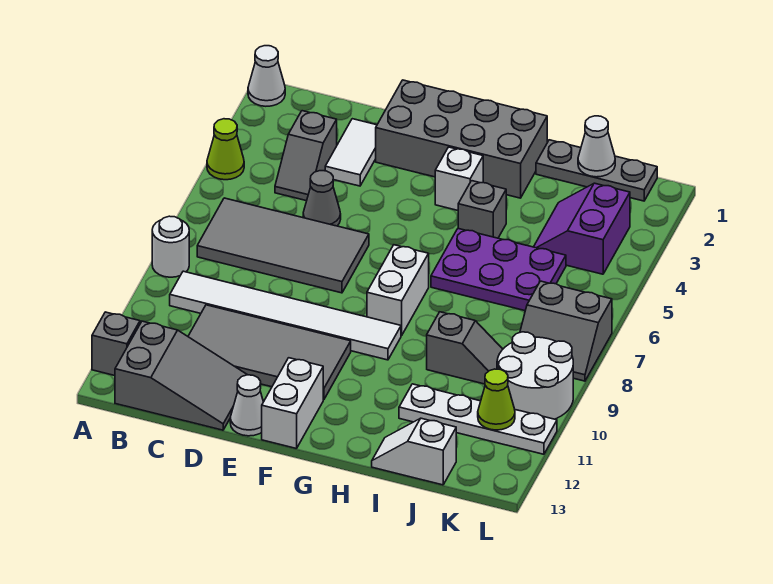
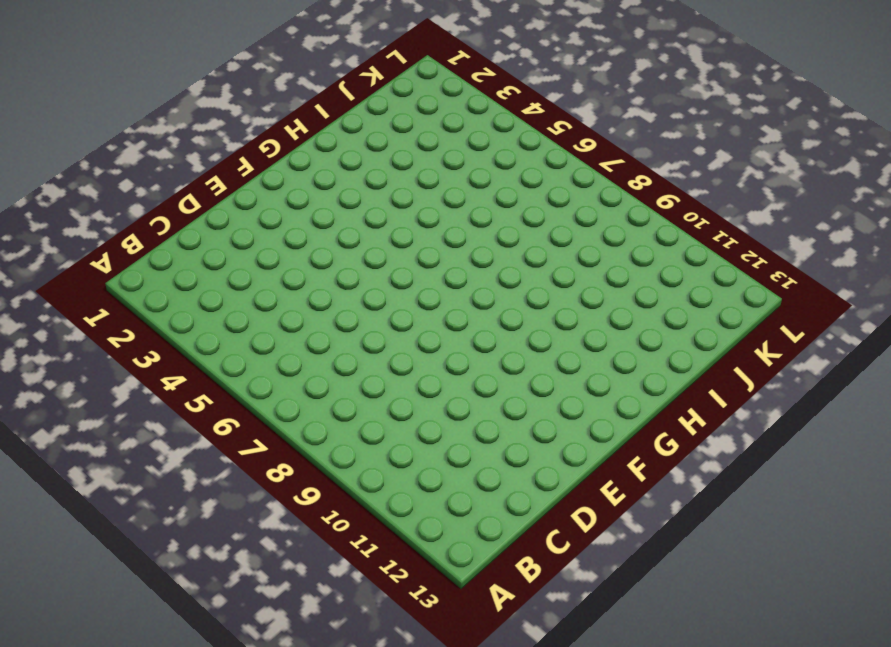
none -> white cone A1 level 1
none -> lime cone A4 level 1
none -> white round brick A8 level 1

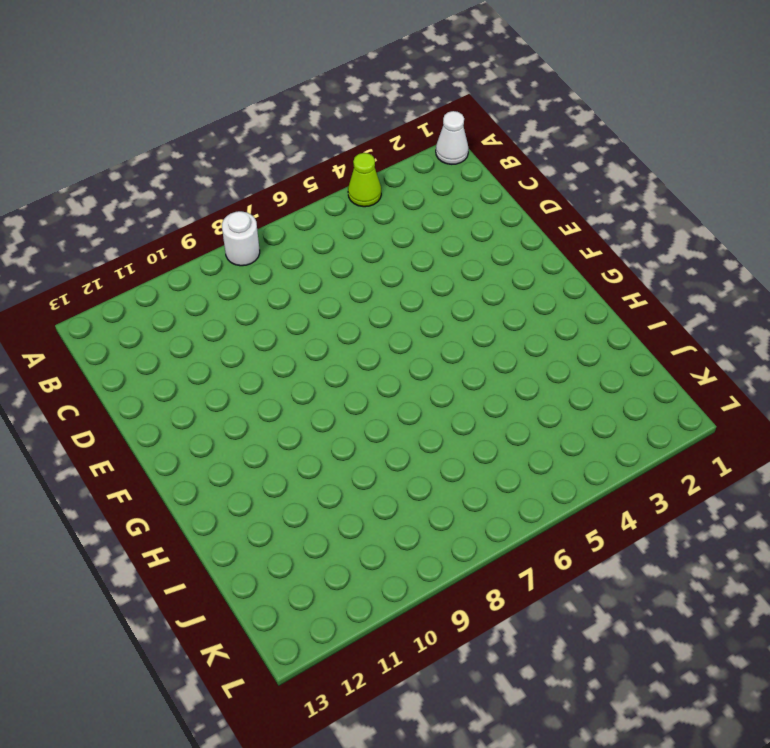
none -> grey brick A12 level 1
none -> grey tile B6:E7 level 1
none -> white tile B9:G9 level 1

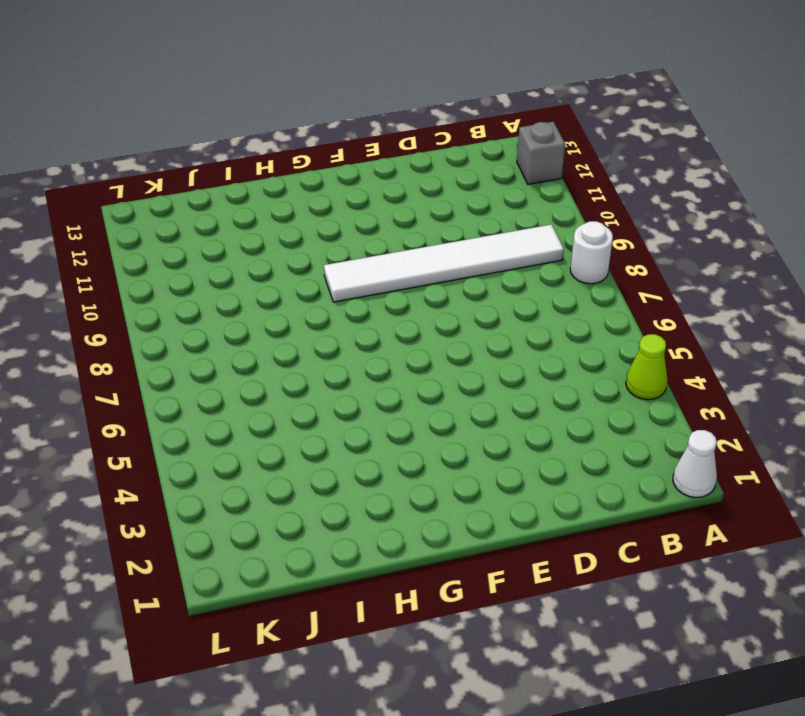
none -> grey tile B6:E7 level 1
none -> grey slope B12:D13 level 1 top B
none -> grey slope C3:C4 level 1 top 3

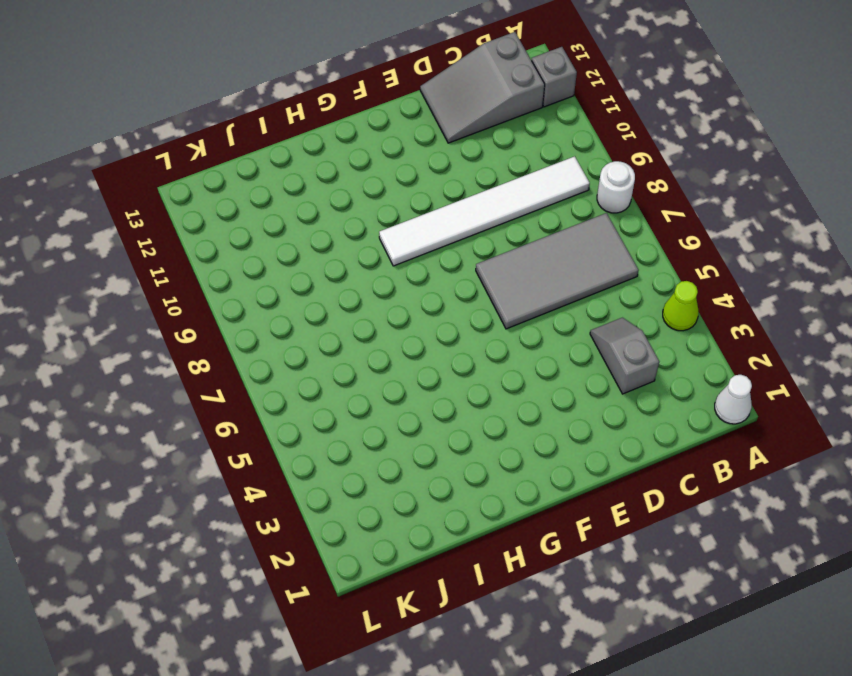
none -> grey tile C10:F11 level 1
none -> white tile D2:D3 level 1
none -> grey cone D5 level 1

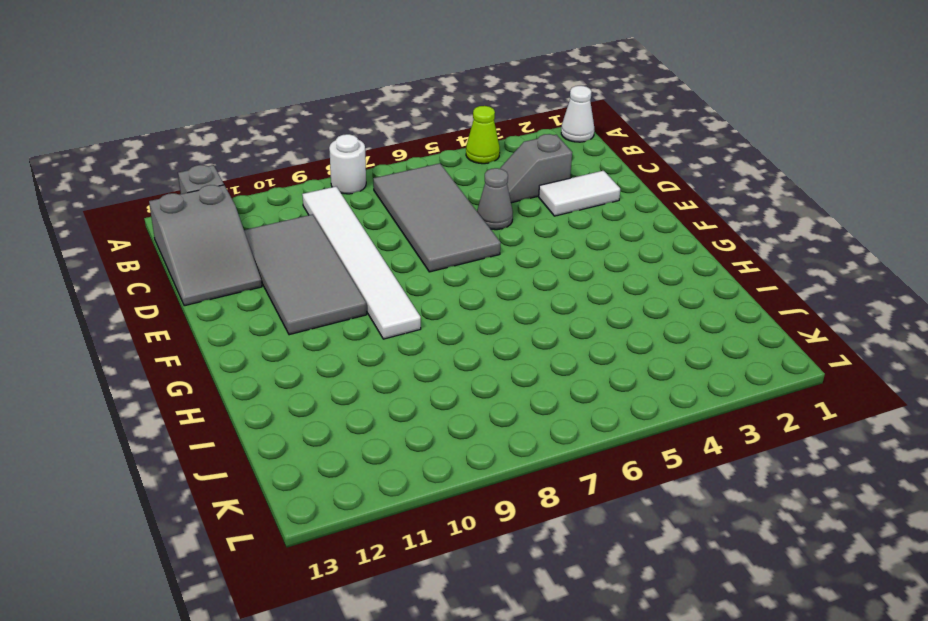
none -> grey brick E1:H2 level 1
none -> white cone E13 level 1
none -> white brick F12:F13 level 1

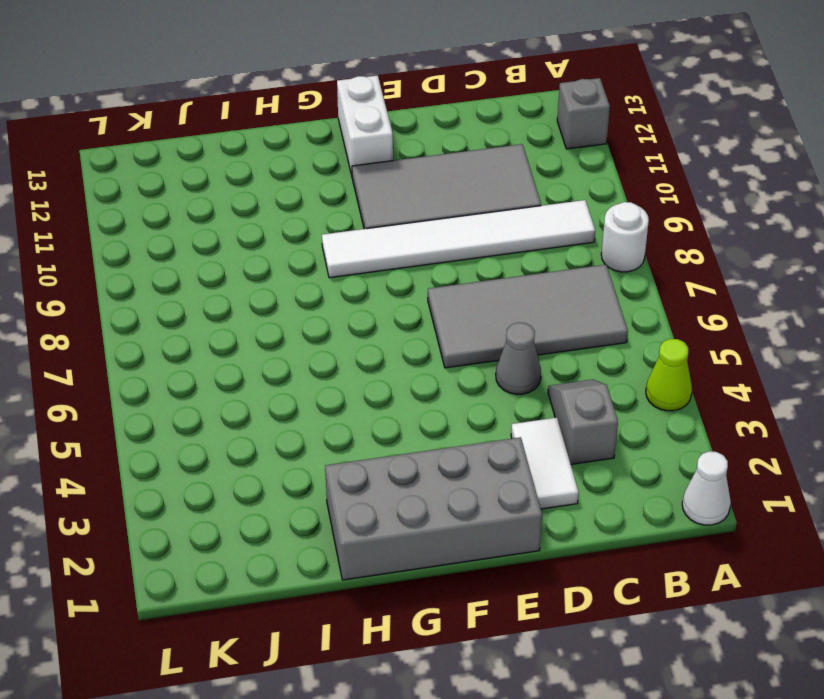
none -> grey slope B12:D13 level 1 top B
none -> white cone E13 level 1
none -> white brick G3 level 1

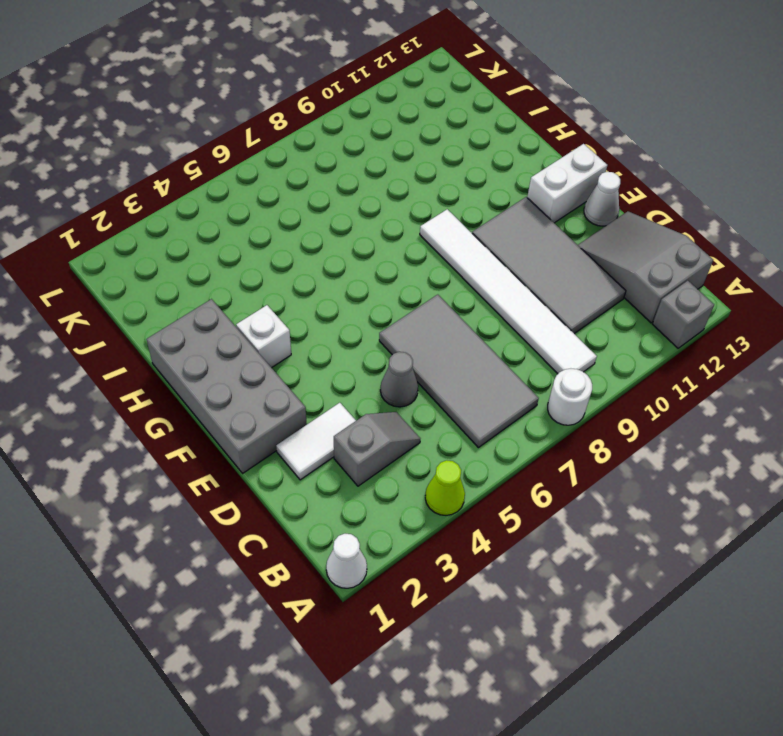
none -> white brick G7:G8 level 1
none -> grey brick H4 level 1
none -> purple plate H5:J6 level 1

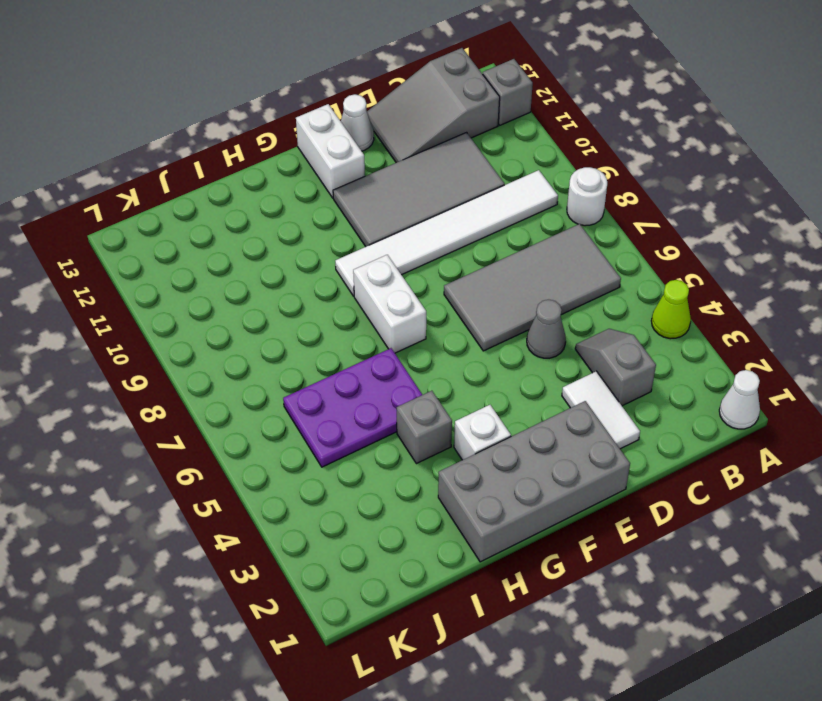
none -> grey plate I1:K1 level 1
none -> grey slope I9:J9 level 1 top I
none -> white plate I11:L11 level 1

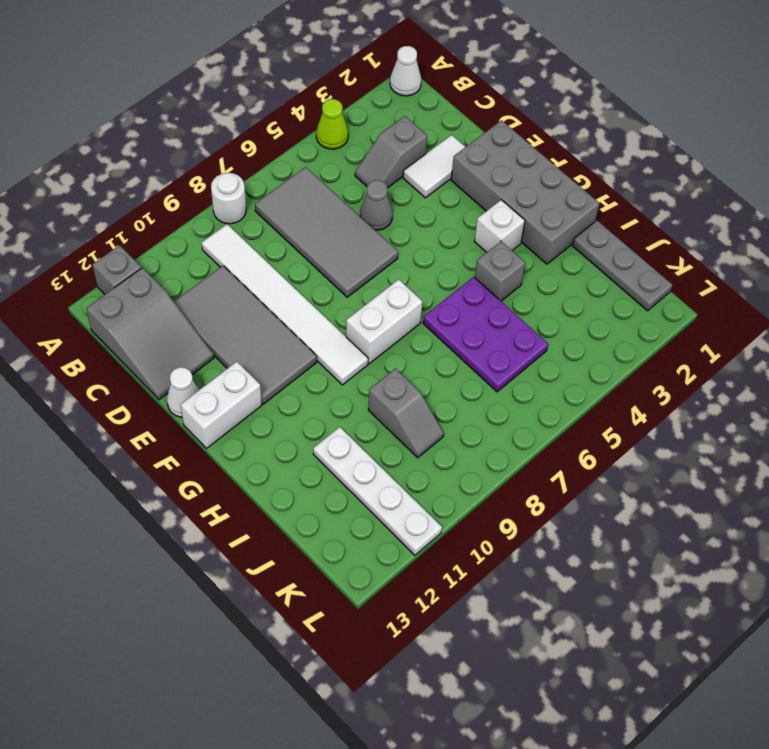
none -> white slope I13:J13 level 1 top J
none -> purple slope J3:K4 level 1 top K
none -> grey slope K7:L8 level 1 top 7

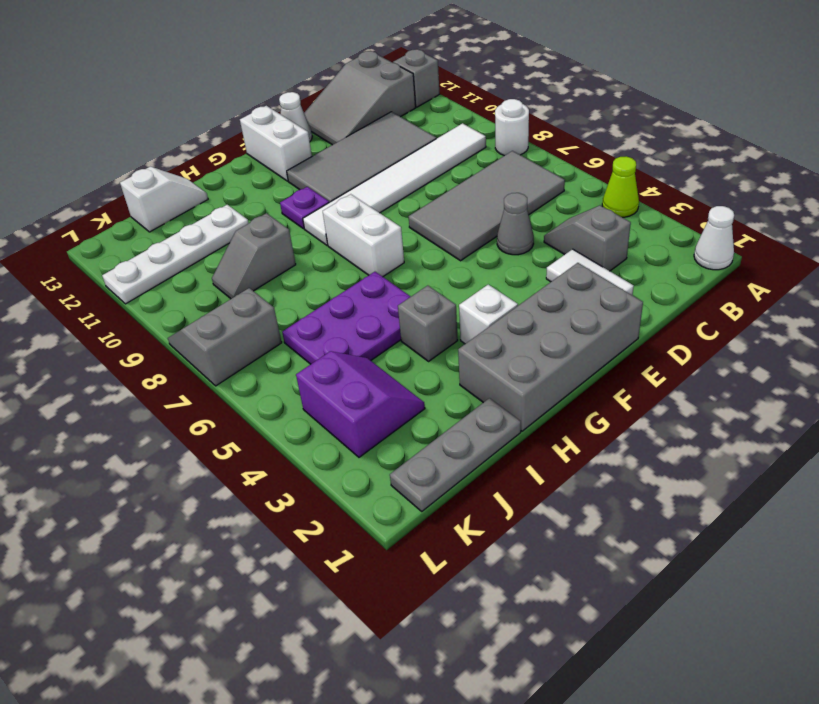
purple plate G10 level 1 -> none
none -> white round brick K9:L10 level 1
none -> white cone J1 level 2
none -> lime cone K11 level 2

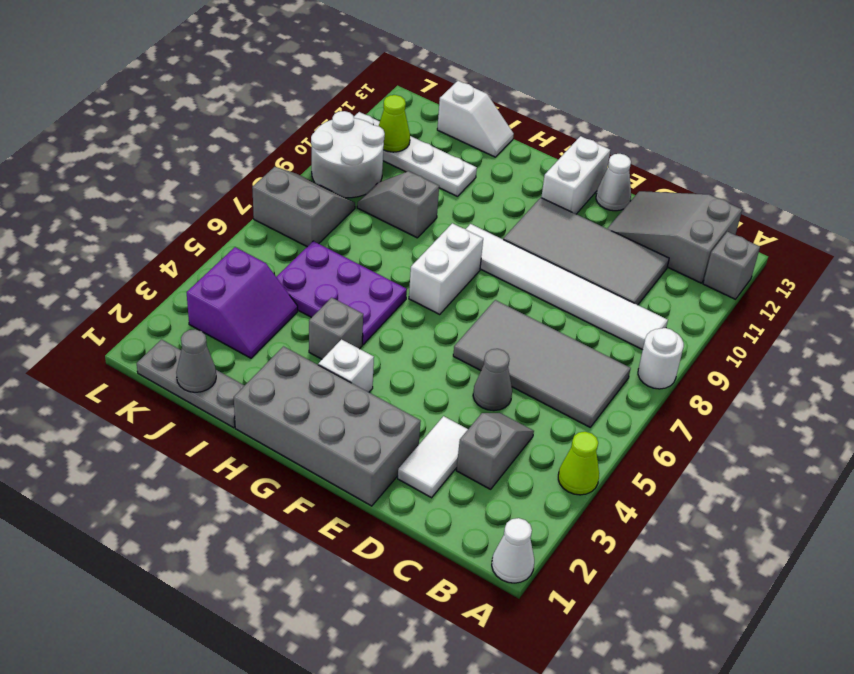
grey cone J1 level 2 -> white cone J1 level 2

